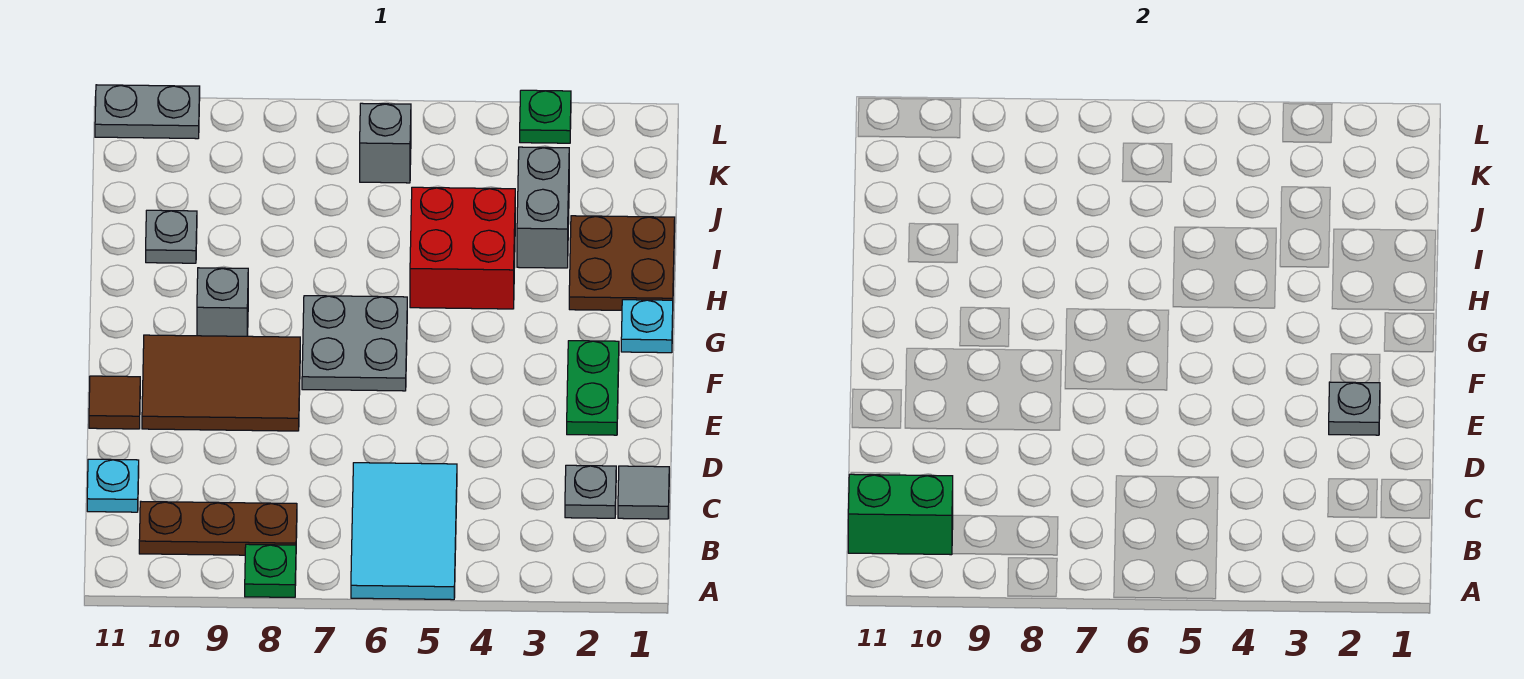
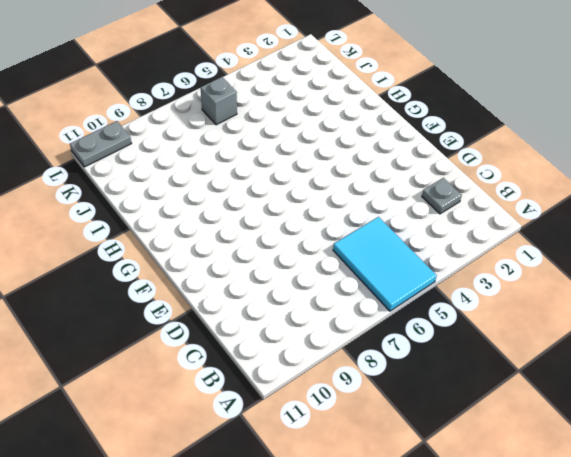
none -> green plate A8 level 1
none -> brown plate B8:B10 level 1
none -> grey tile C1 level 1

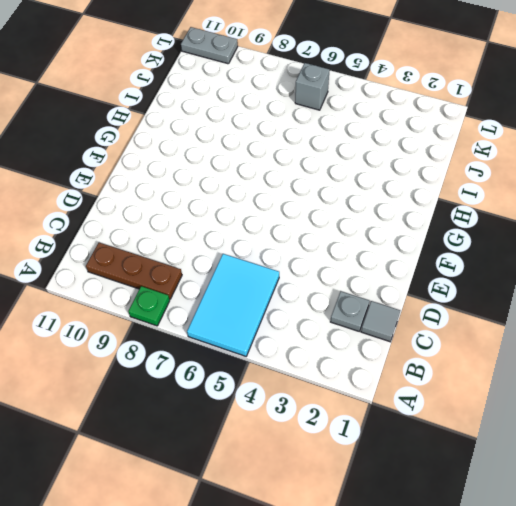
none -> cyan plate C11 level 1
none -> green plate E2:F2 level 1
none -> brown tile E8:F10 level 1

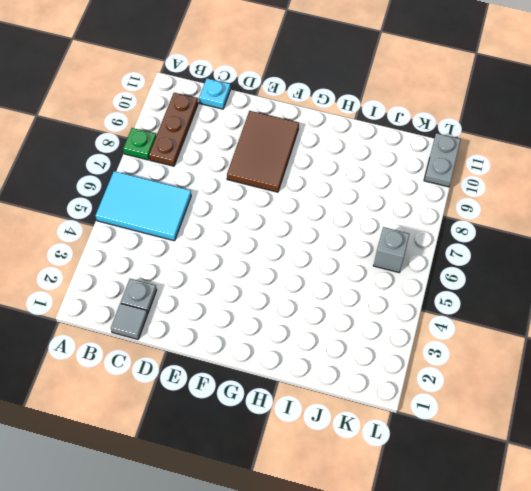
none -> green plate E2:F2 level 1
none -> brown tile E11 level 1
none -> grey plate F6:G7 level 1

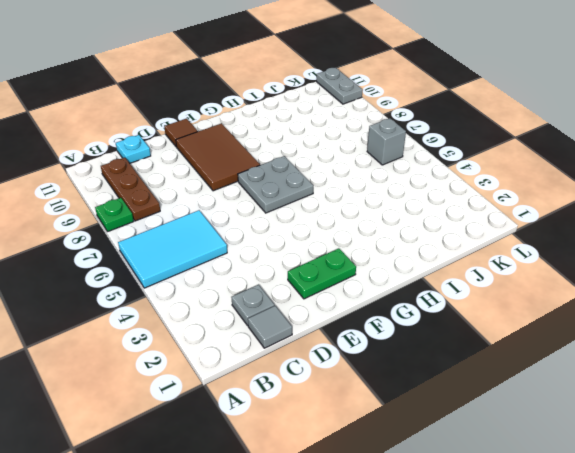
none -> cyan plate G1 level 1
none -> grey brick G9 level 1
none -> brown plate H1:I2 level 1

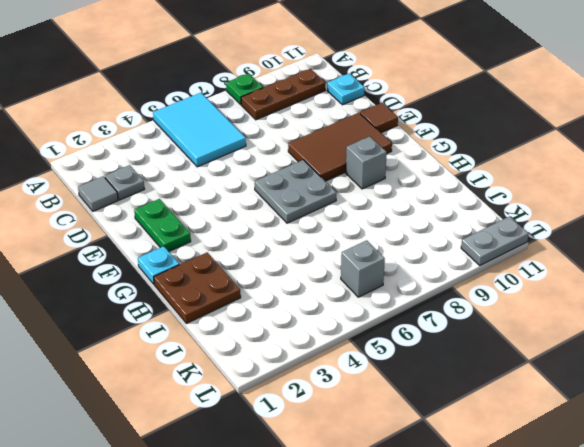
none -> red brick H4:I5 level 1
none -> grey brick I3:J3 level 1
none -> grey plate I10 level 1

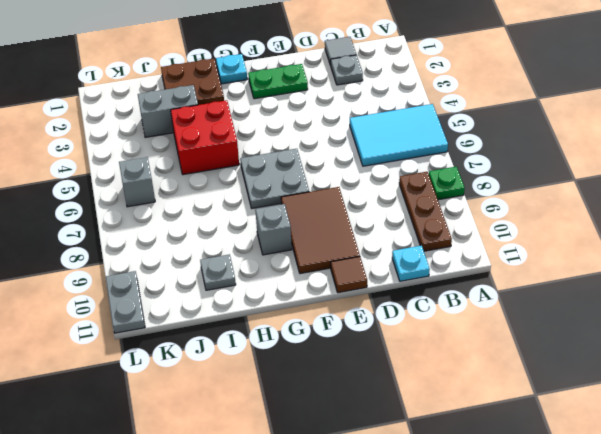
none -> green plate L3 level 1
none -> green brick B10:B11 level 2
none -> grey plate E2 level 2

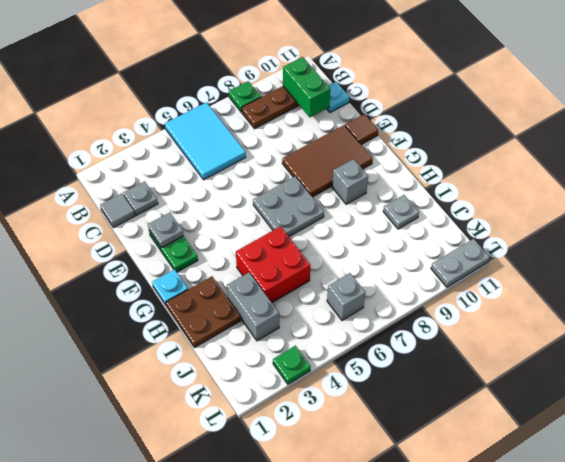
green brick B10:C10 level 2 -> green brick B10:B11 level 2

